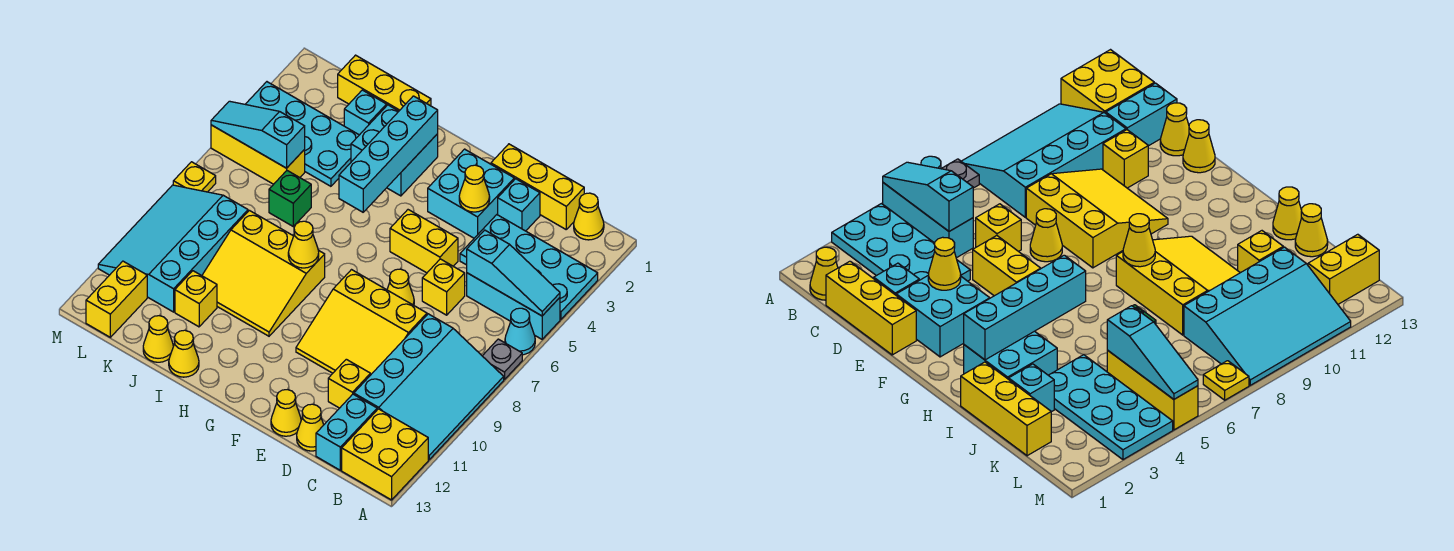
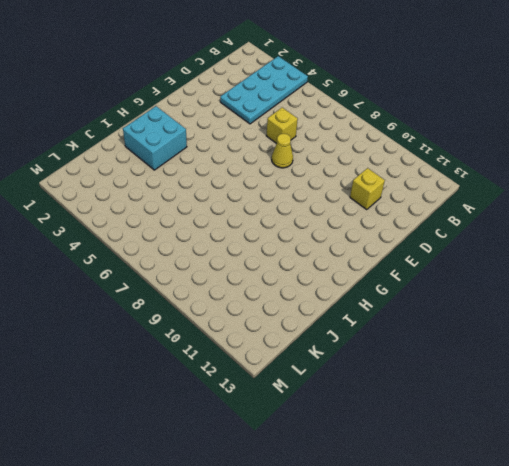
none -> cyan brick A5:C5 level 1
none -> cyan cone A6 level 1
none -> grey plate A7 level 1
none -> cyan slope A8:C11 level 1 top C

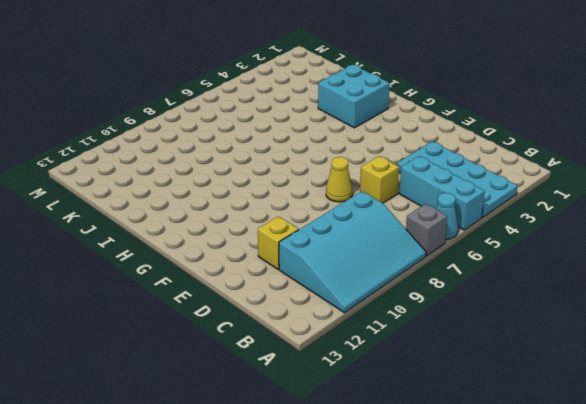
grey brick A7 level 1 -> grey plate A7 level 1
none -> yellow brick A12:B13 level 1
none -> yellow cone B1 level 1
none -> yellow brick C1:E1 level 1
none -> cyan brick C12:C13 level 1

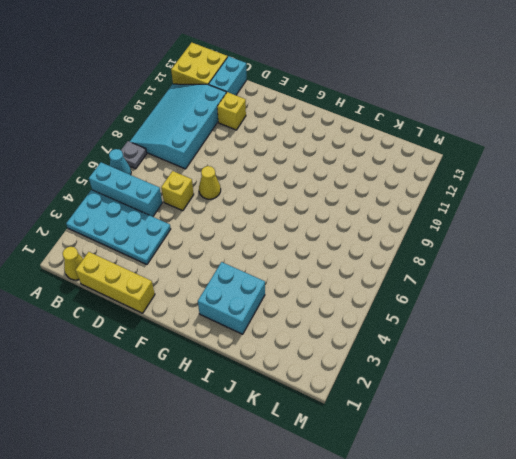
none -> cyan brick D2 level 1
none -> yellow slope D8:F10 level 1 top 8
none -> yellow cone D13 level 1
none -> cyan brick E2:F3 level 1

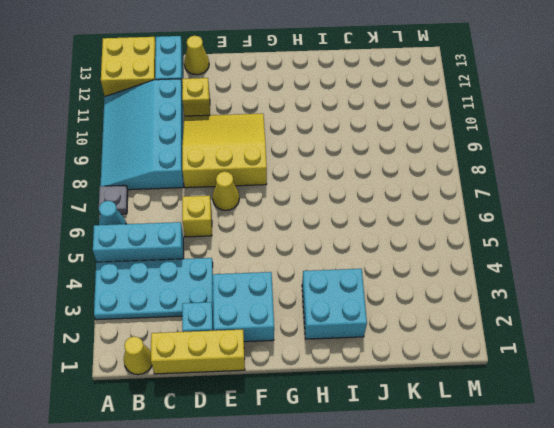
none -> yellow brick E5:F5 level 1
none -> yellow cone E13 level 1
none -> yellow slope H8:J10 level 1 top 8
none -> yellow brick I1:K1 level 1

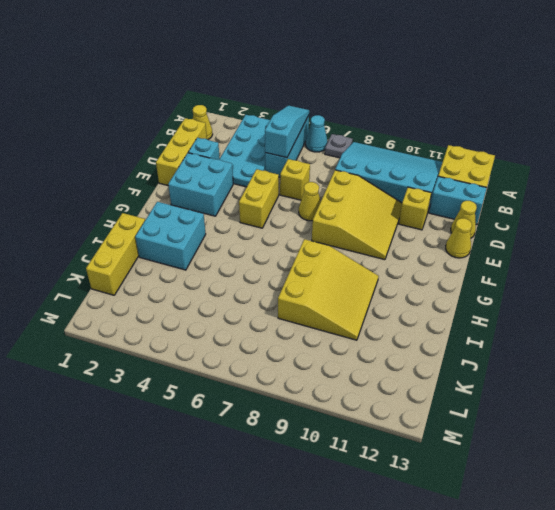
none -> yellow cone I13 level 1
none -> cyan brick J2 level 1
none -> cyan plate J3:M4 level 1
none -> green brick J6 level 1

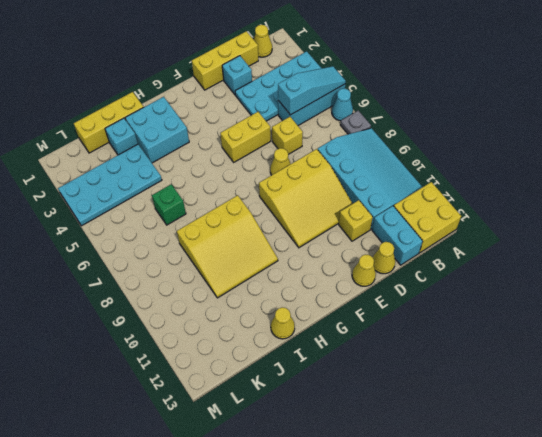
none -> cyan brick E2:F3 level 1
none -> yellow brick J11 level 1
none -> yellow cone J13 level 1
none -> yellow brick K5:M5 level 1

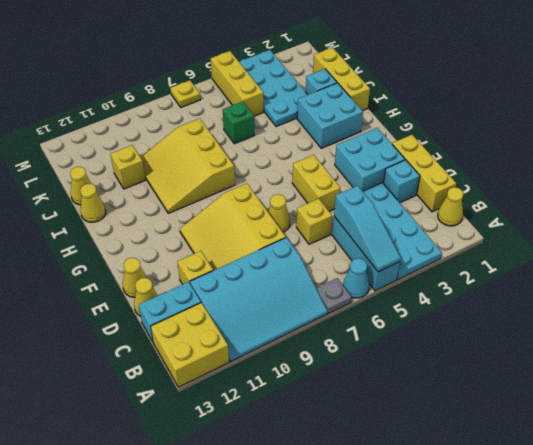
none -> cyan slope K8:M11 level 1 top K
none -> yellow brick L12:L13 level 1
none -> yellow cone E3 level 2
none -> cyan brick H2:H5 level 2

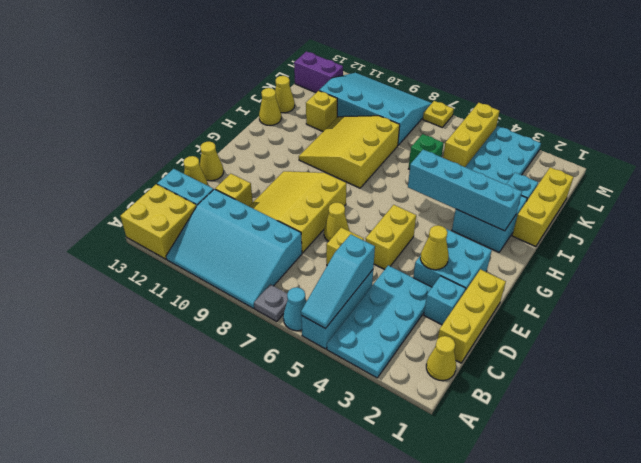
purple brick L12:L13 level 1 -> yellow brick L12:L13 level 1
none -> yellow cone H8 level 2
none -> cyan slope K5:M5 level 2 top K

